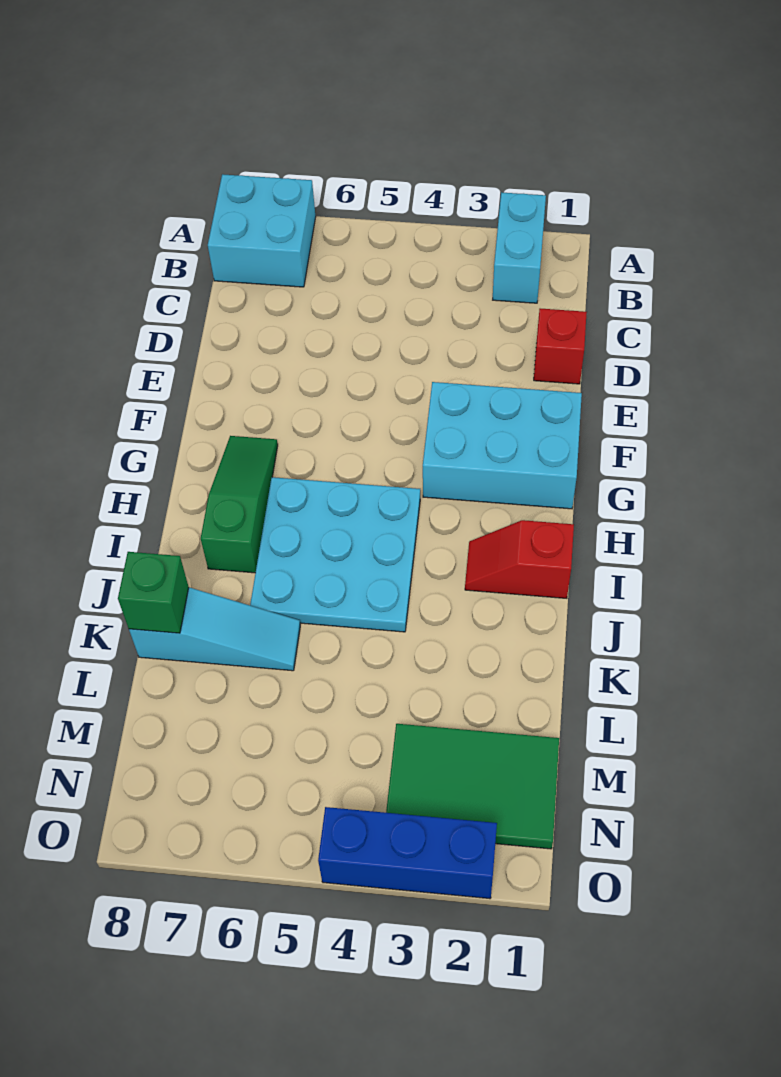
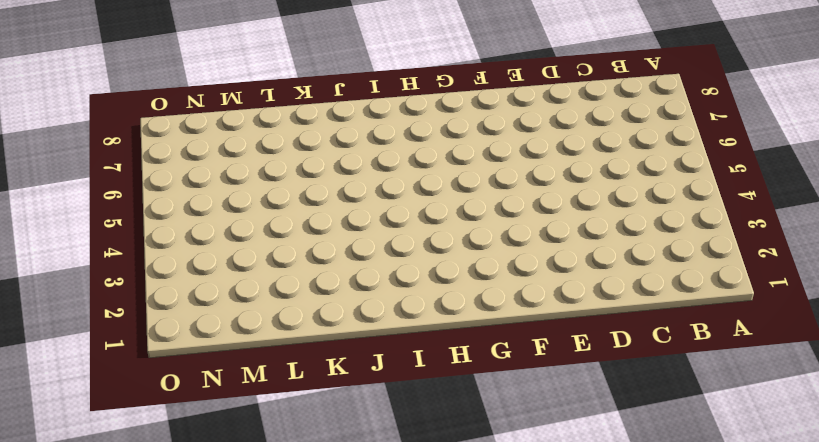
none -> cyan brick A2:B2 level 1
none -> cyan brick A7:B8 level 1

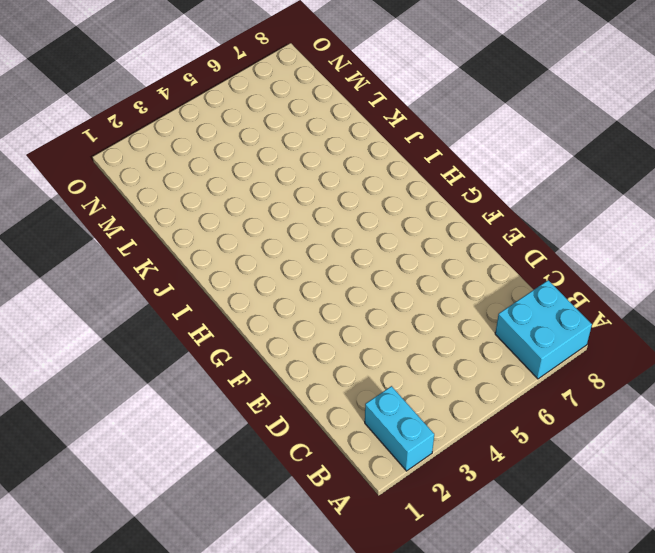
none -> red brick D1 level 1
none -> cyan brick F1:G3 level 1

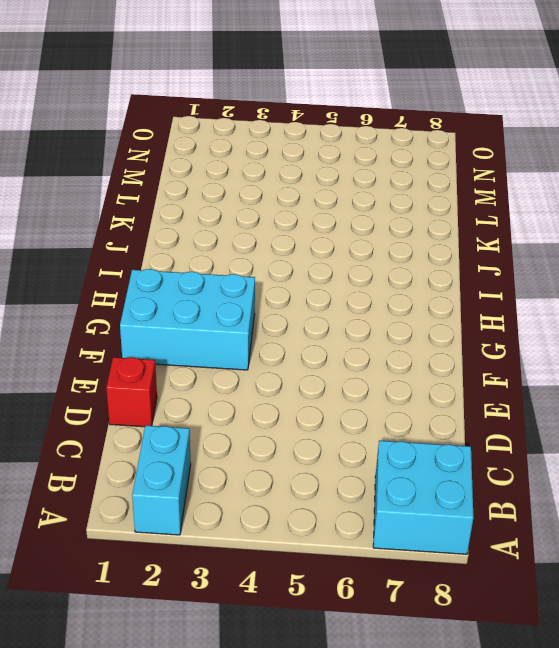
none -> green slope G7:I7 level 1 top I
none -> cyan plate H4:J6 level 1

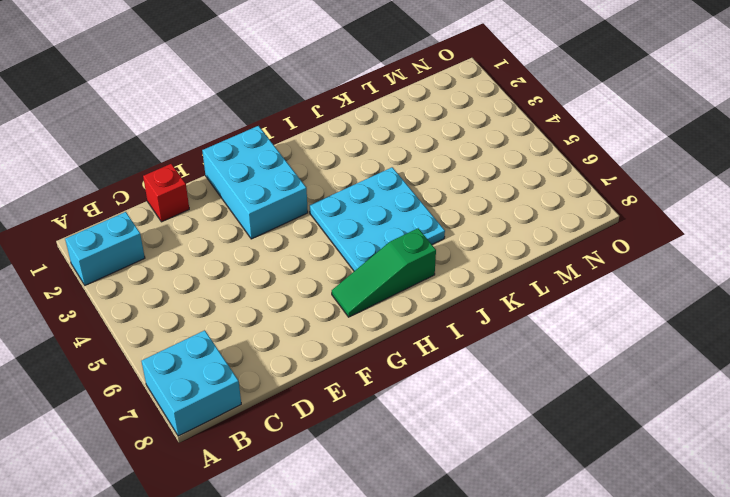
none -> red slope I1:I2 level 1 top 1
none -> cyan slope K6:K8 level 1 top 8

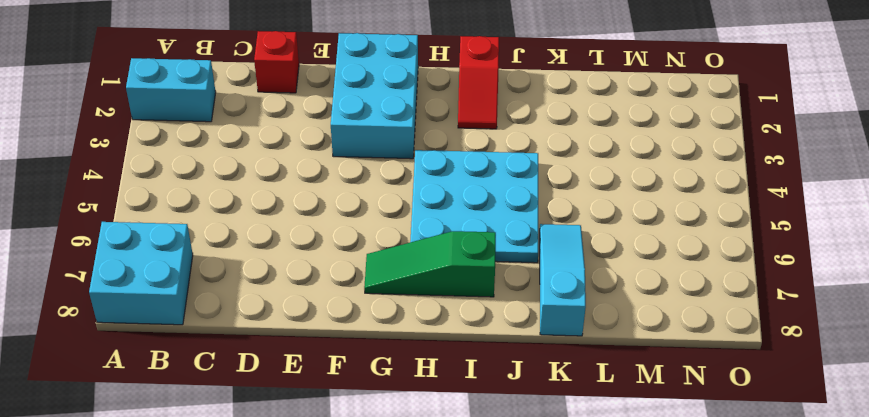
none -> green tile M1:N3 level 1
none -> blue brick O2:O4 level 1

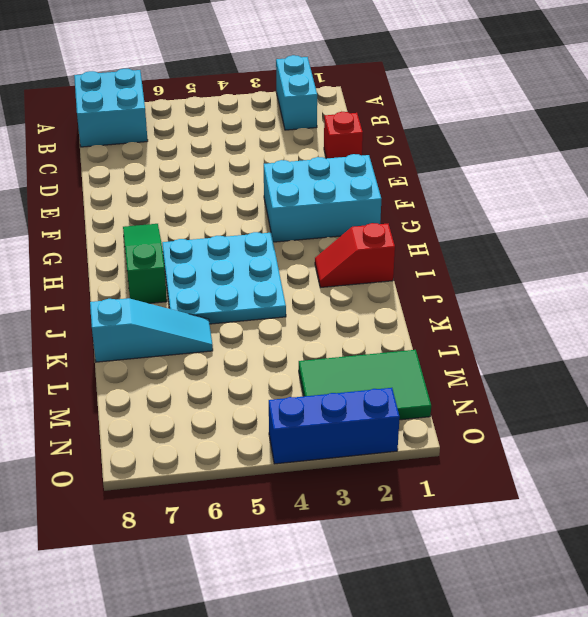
none -> green brick K8 level 2

